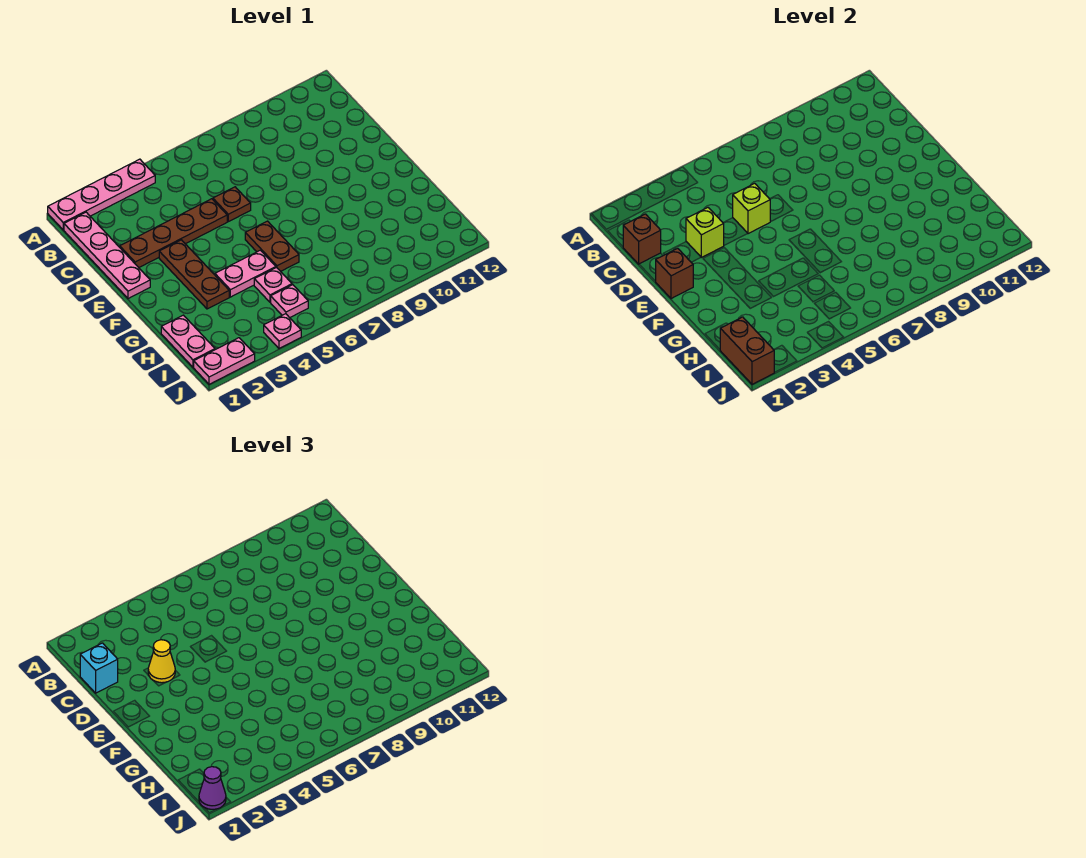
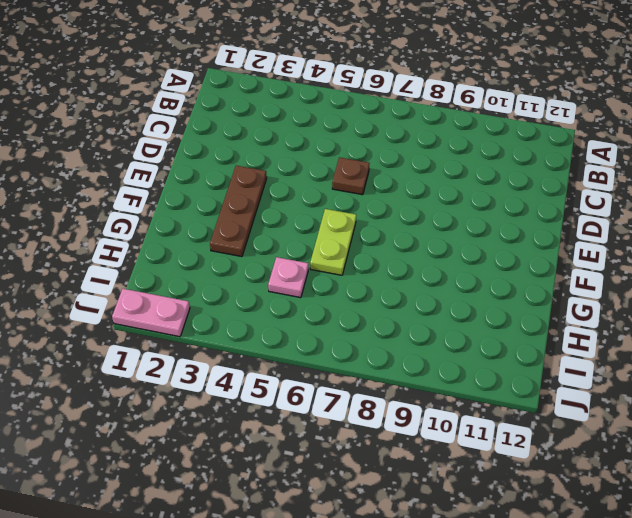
lime plate F6:G6 level 1 -> brown plate F6:G6 level 1
none -> pink plate A1:A4 level 1
none -> pink plate B1:E1 level 1
none -> brown plate D2:D5 level 1

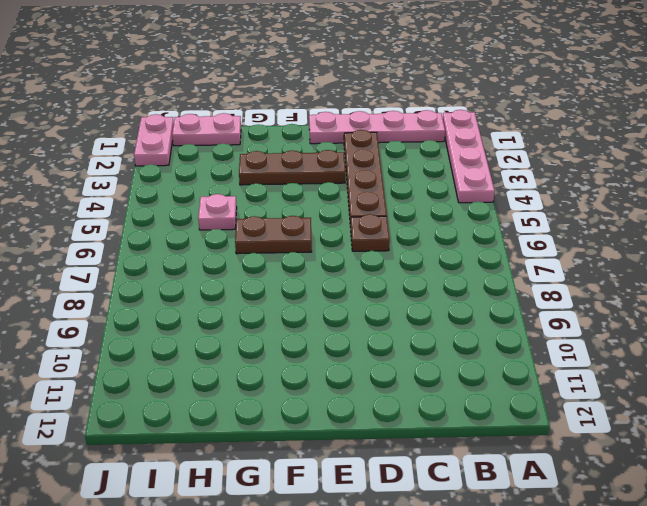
none -> pink plate G4:G5 level 1
none -> pink plate I5 level 1
none -> pink plate J4 level 1

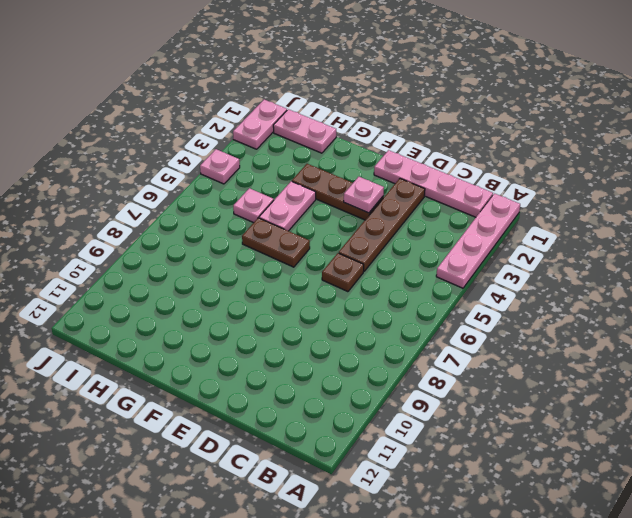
pink plate E3 level 2 -> pink plate I5 level 1
none -> brown brick C1 level 2
none -> lime brick D3 level 2
none -> lime brick D5 level 2

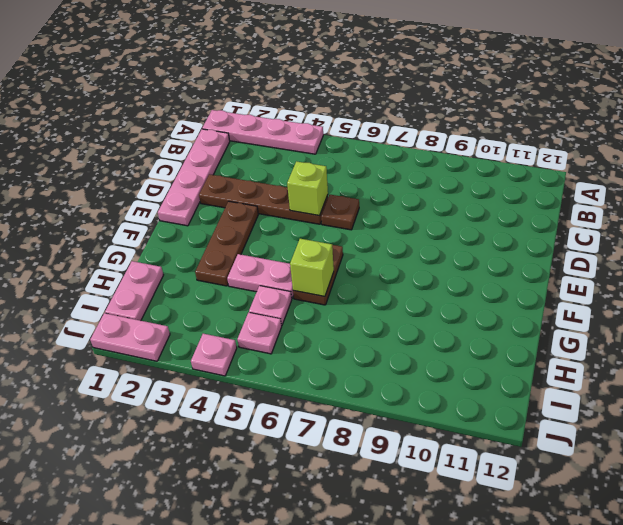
lime brick G6 level 2 -> lime brick D3 level 2
none -> brown brick C1 level 2
none -> brown brick E1 level 2
none -> brown brick I1:J1 level 2

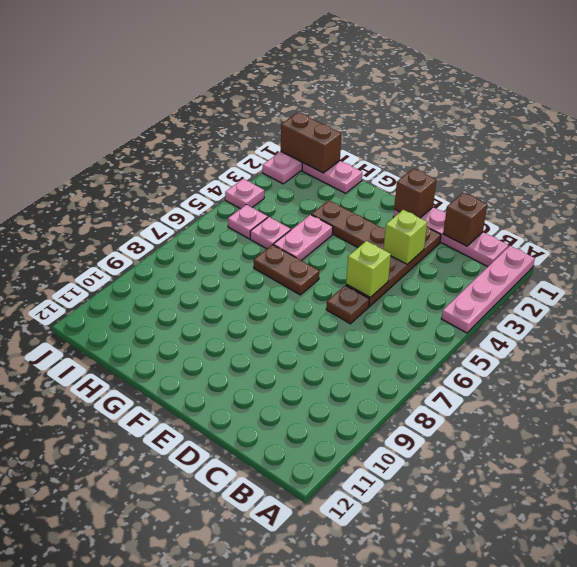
none -> cyan brick C1 level 3
none -> yellow cone D3 level 3
none -> purple cone J1 level 3

